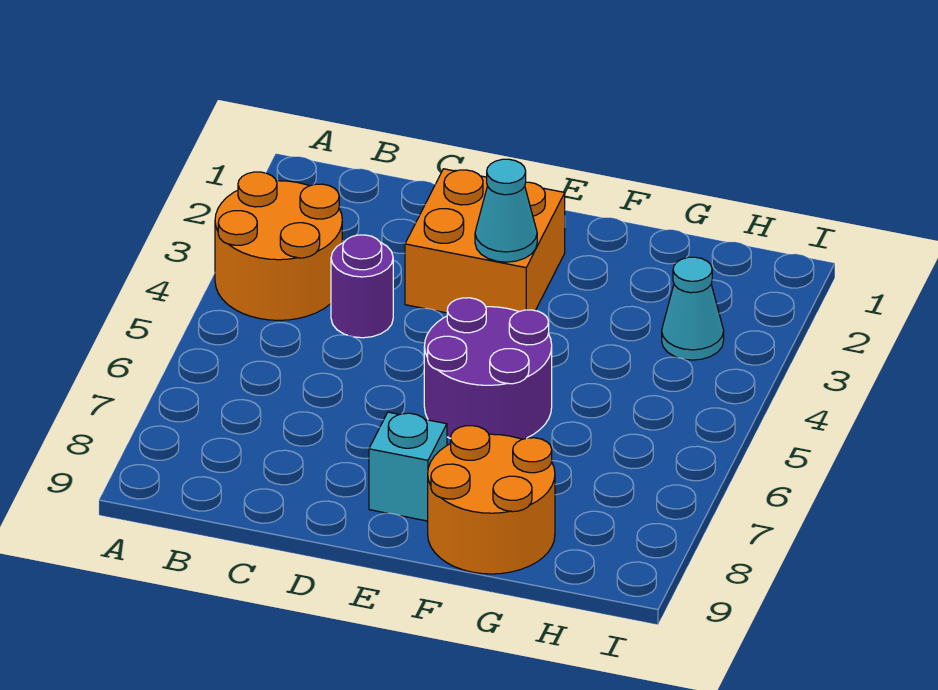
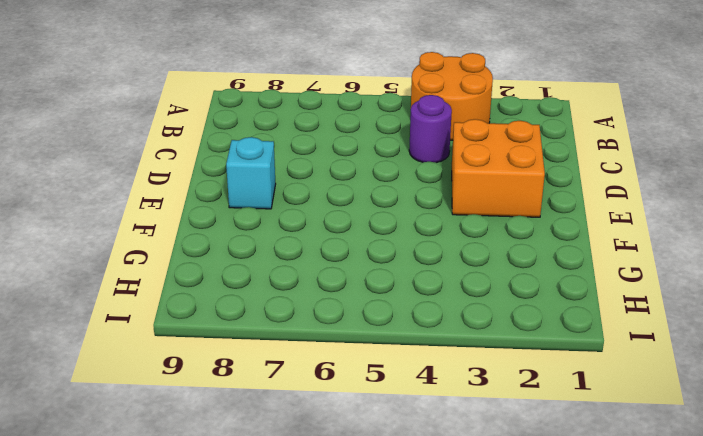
none -> purple round brick E5:F6 level 1
none -> orange round brick F8:G9 level 1

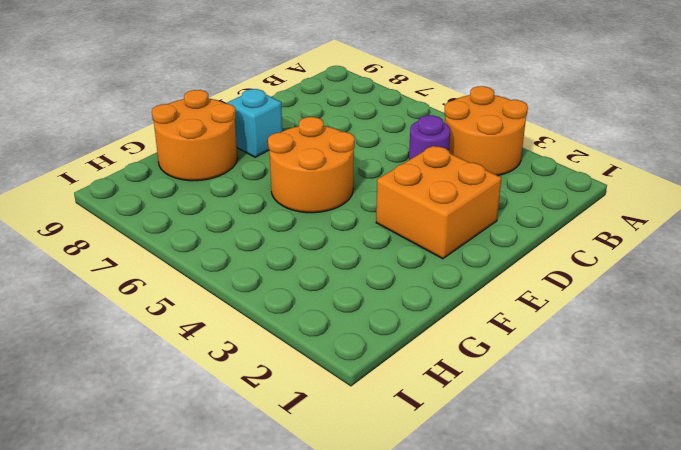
orange round brick E5:F6 level 1 -> purple round brick E5:F6 level 1
none -> cyan cone H3 level 1
none -> cyan cone E3 level 2

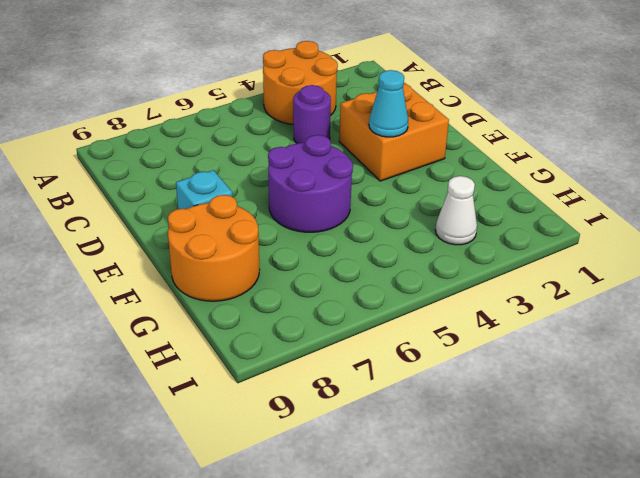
white cone H3 level 1 -> cyan cone H3 level 1

